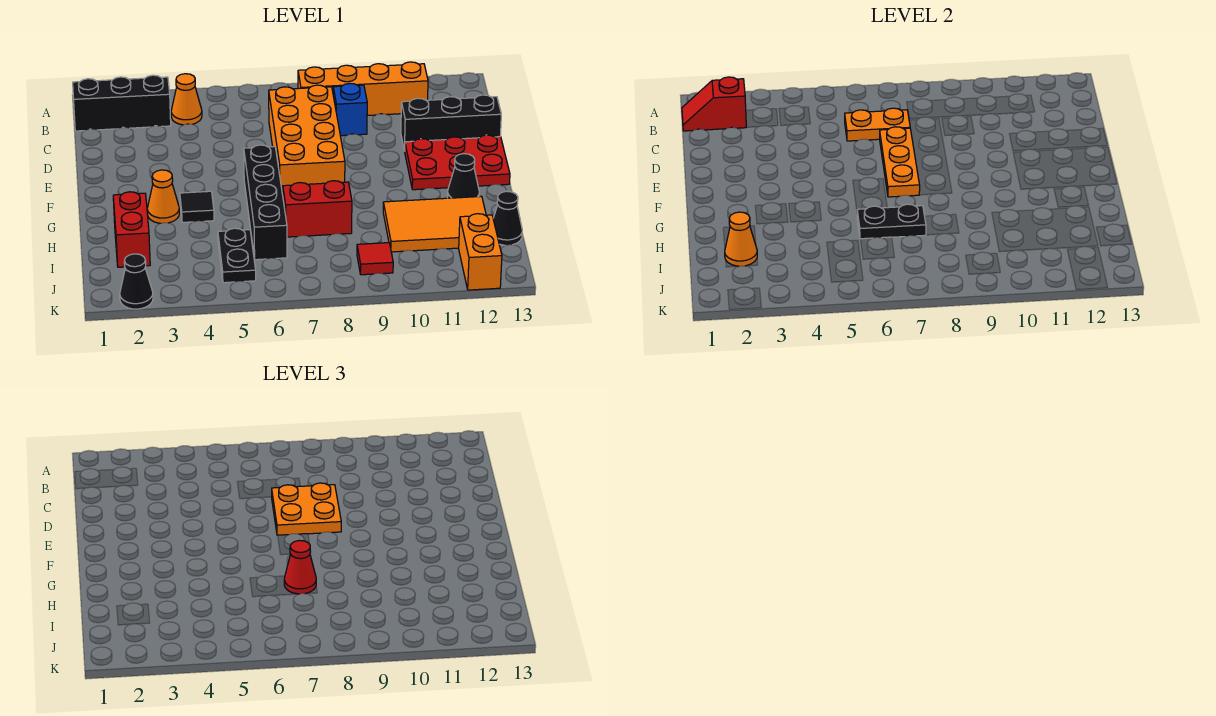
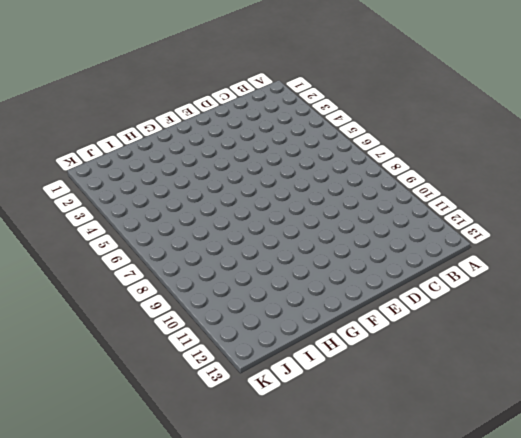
none -> black brick B1:B3 level 1
none -> orange cone B4 level 1
none -> orange brick B8:B11 level 1

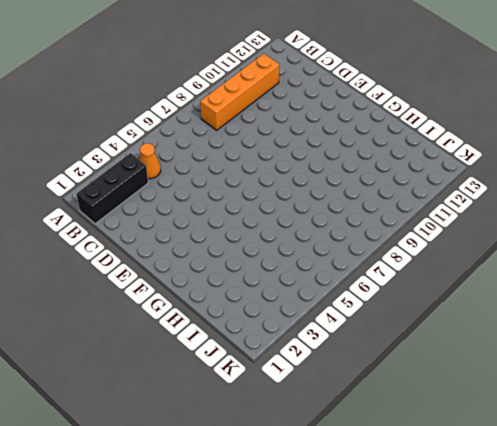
none -> orange brick C7:F8 level 1
none -> blue brick C9 level 1
none -> black brick D11:D13 level 1

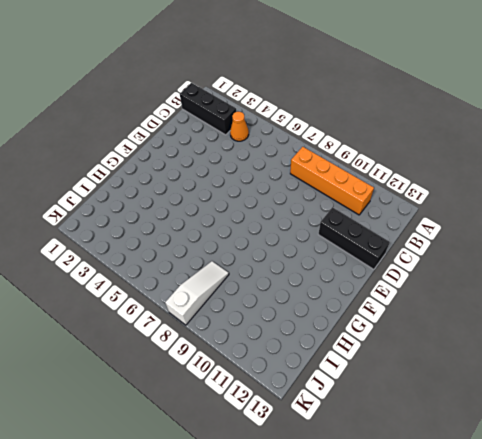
white slope I8:K8 level 1 top K -> none
none -> orange brick C7:F8 level 1
none -> blue brick C9 level 1
none -> red plate E11:F13 level 1

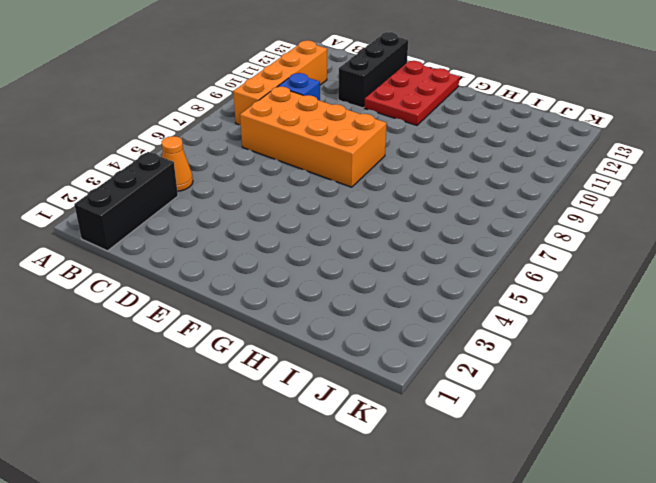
none -> black brick F6:I6 level 1
none -> orange cone G3 level 1
none -> black tile G4 level 1

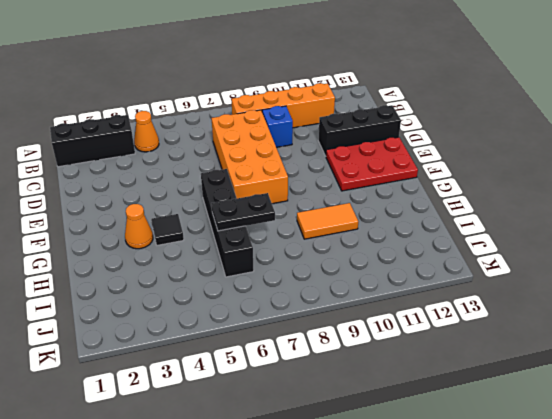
orange tile H9:H10 level 1 -> orange tile H10:I12 level 1
none -> black cone G12 level 1
none -> red brick H2:I2 level 1
none -> red brick H7:H8 level 1

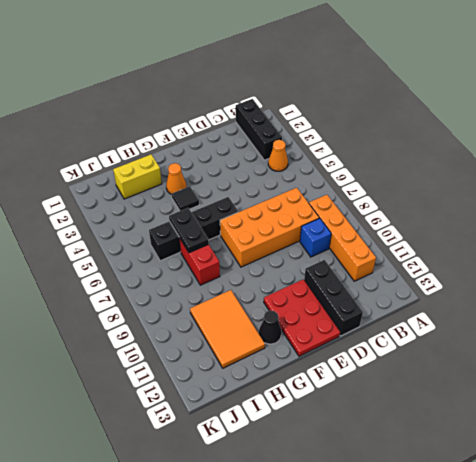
yellow brick H2:I2 level 1 -> red brick H2:I2 level 1
none -> black plate I5:J5 level 1
none -> black cone I13 level 1
none -> red tile J9 level 1

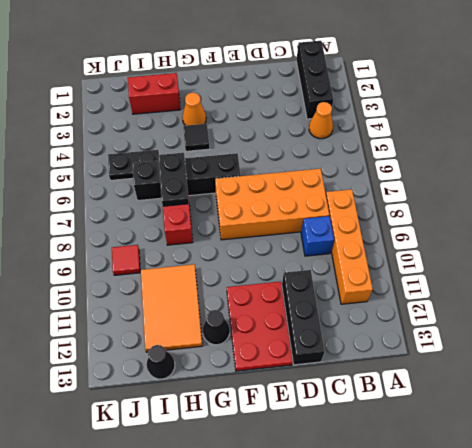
none -> orange brick J12:K12 level 1
none -> black cone K2 level 1
none -> red slope B1:B2 level 2 top 2

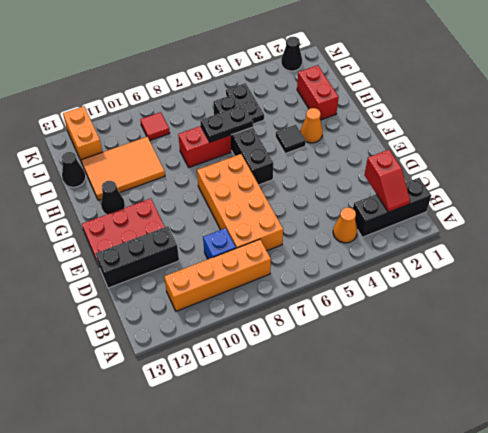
red slope B2:C2 level 2 top C -> red slope B1:B2 level 2 top 2
none -> orange plate C6:C7 level 2
none -> orange plate D7:F7 level 2
none -> orange cone I2 level 2

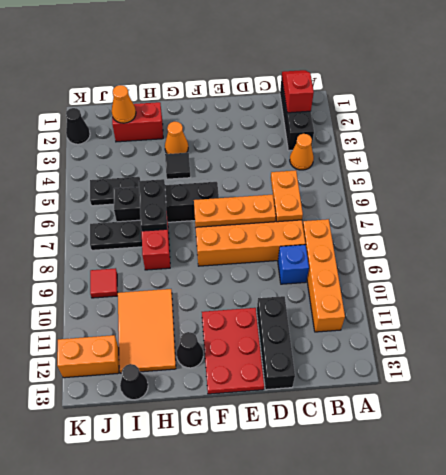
black plate I7:J7 level 1 -> none
none -> orange plate D7:E8 level 3
none -> red cone H7 level 3

